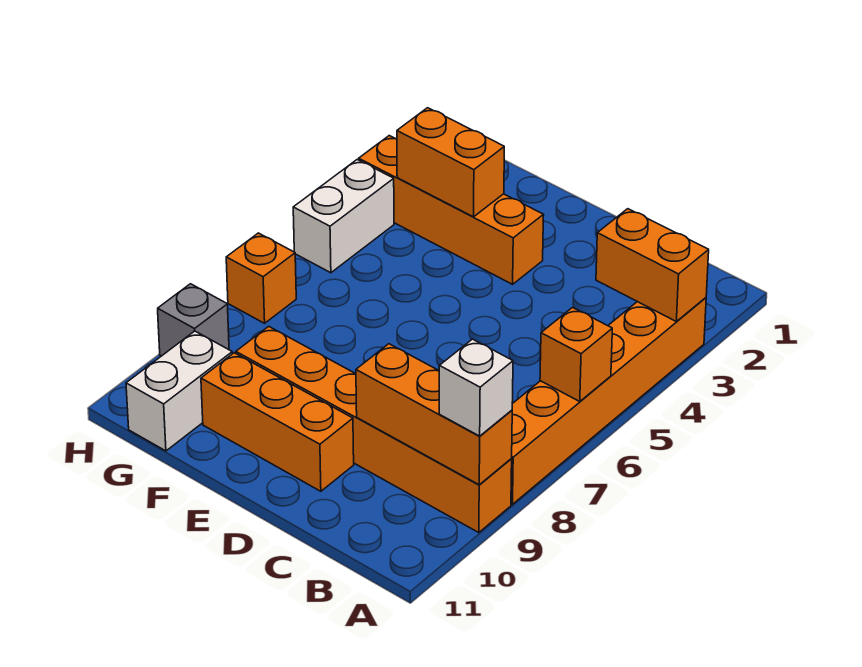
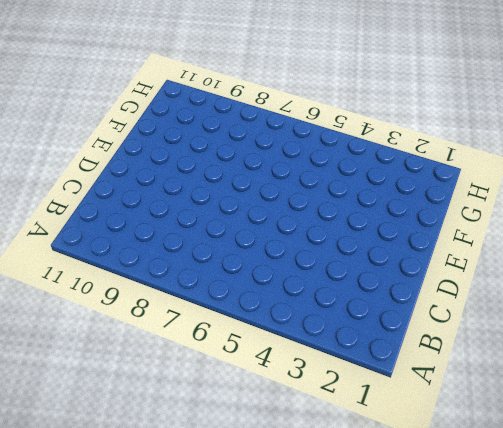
none -> orange brick A3:A8 level 1
none -> orange brick A9:F9 level 1
none -> orange brick D10:F10 level 1

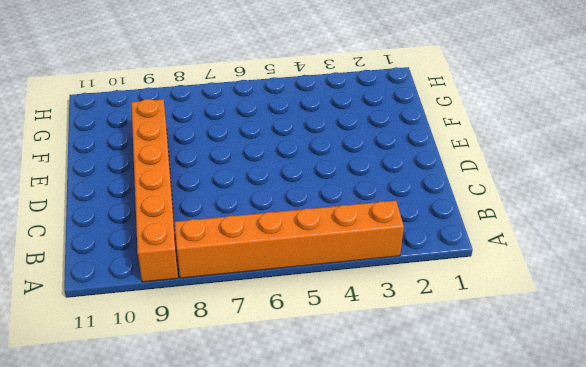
none -> orange brick D10:F10 level 1
none -> orange brick E3:H3 level 1
none -> white brick G10:G11 level 1

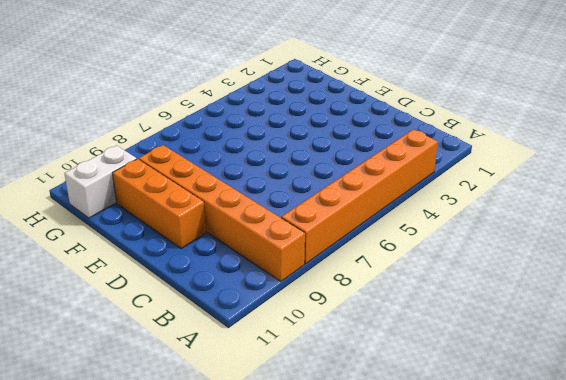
none -> orange brick E3:H3 level 1
none -> white brick H4:H5 level 1
none -> orange brick H7 level 1

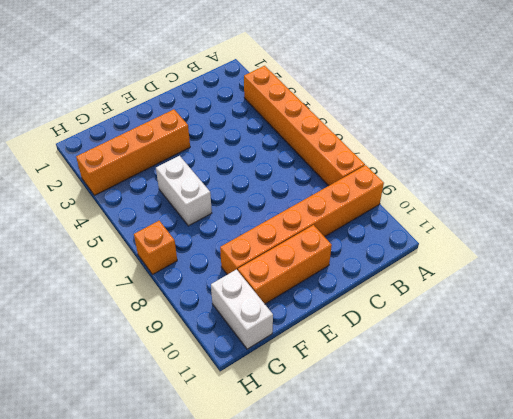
white brick F5:F6 level 1 -> white brick H4:H5 level 1
none -> grey brick H9 level 1
none -> orange brick A3:B3 level 2
none -> orange brick A6 level 2

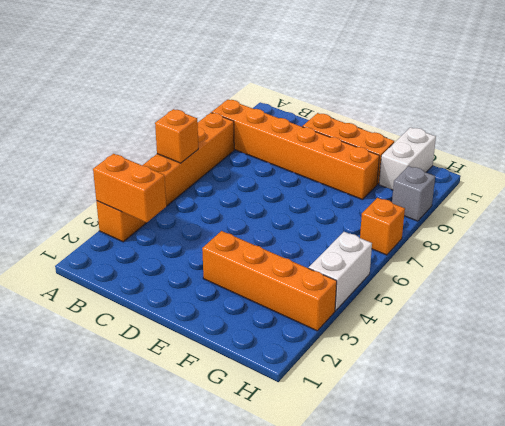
none -> orange brick A9:C9 level 2
none -> orange brick F3:G3 level 2
none -> white brick A9 level 3

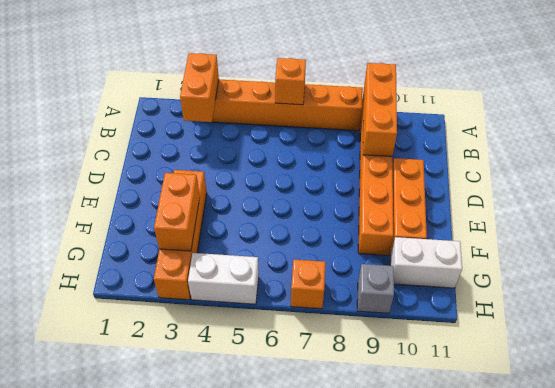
none -> white brick A9 level 3

